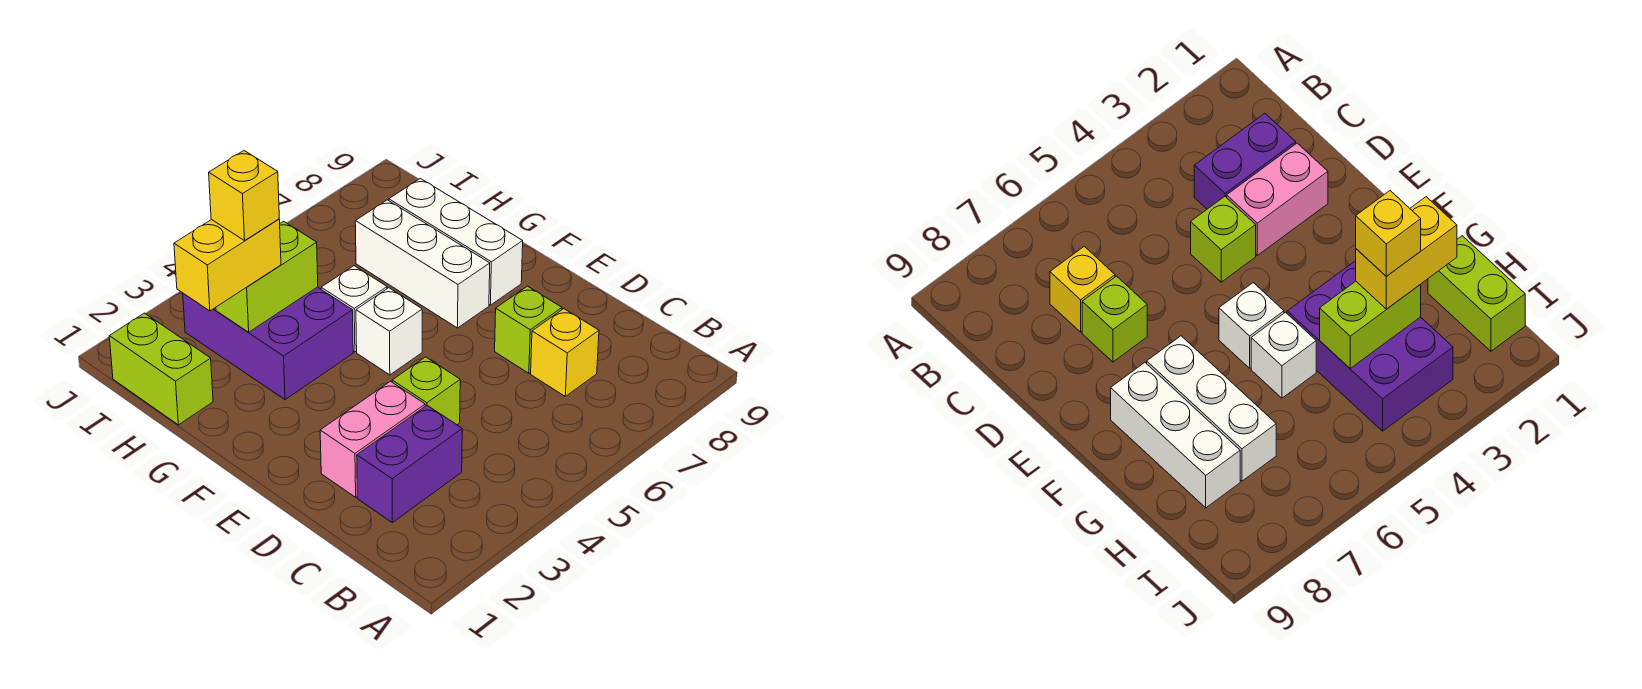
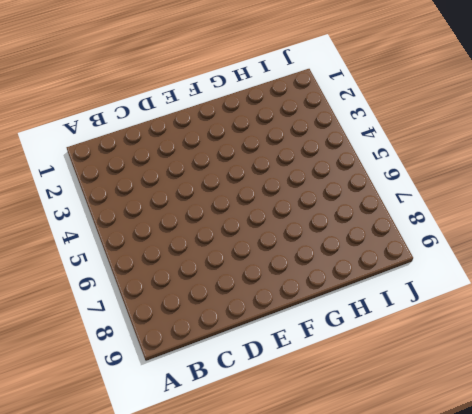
none -> purple brick C2:C3 level 1
none -> yellow brick C7 level 1
none -> pink brick D2:D3 level 1

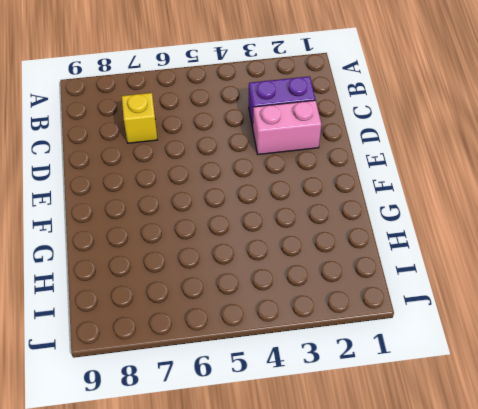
none -> lime brick D4 level 1
none -> lime brick D7 level 1
none -> white brick F5 level 1

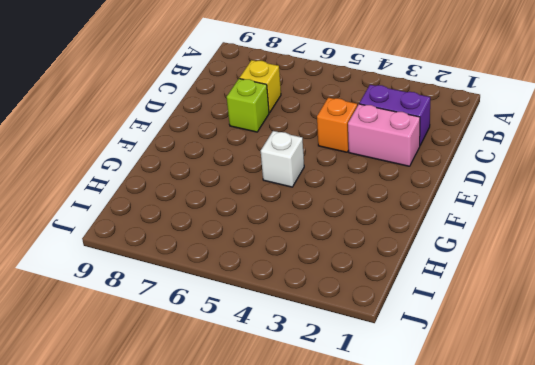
orange brick D4 level 1 -> lime brick D4 level 1
none -> white brick F7:H7 level 1
none -> white brick F8:H8 level 1
none -> purple brick G3:I4 level 1

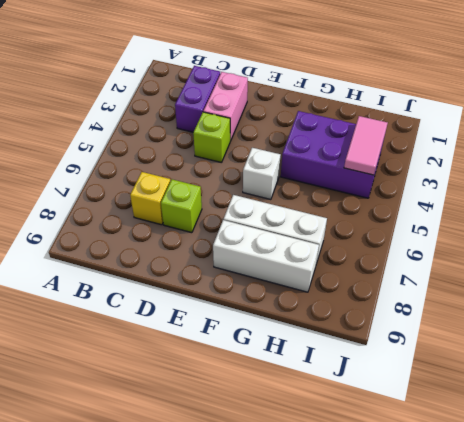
pink tile I3:I4 level 2 -> none
none -> white brick G5 level 1
none -> lime brick H1:I1 level 1
none -> lime brick H3:H4 level 2

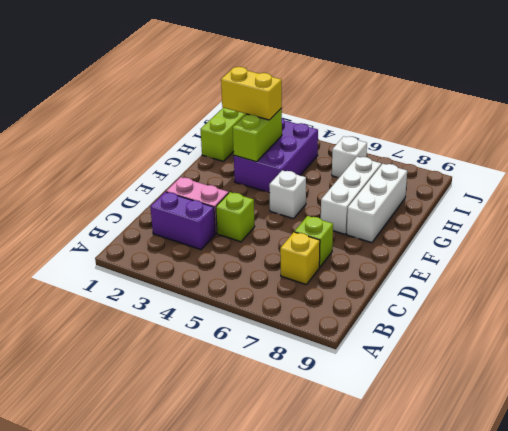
lime brick G3:H3 level 2 -> lime brick H3:H4 level 2
white brick I6 level 1 -> white brick G5 level 1
none -> yellow brick H3 level 4

